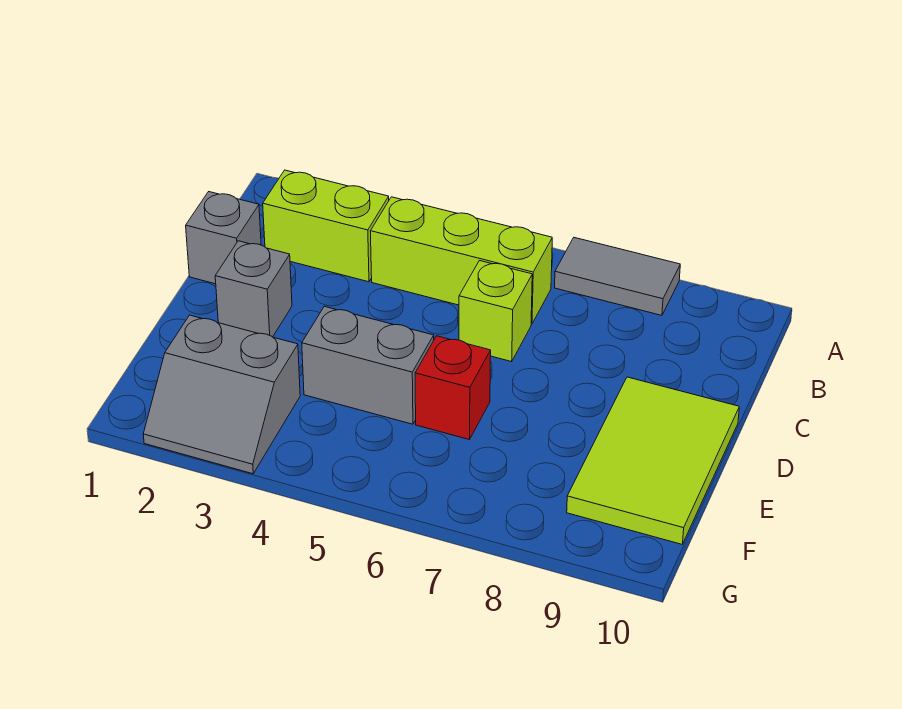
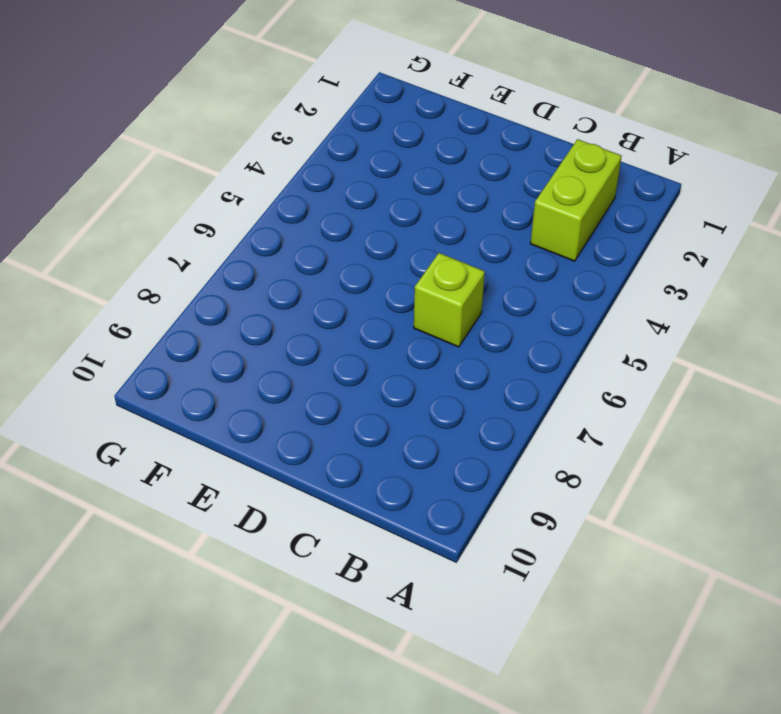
none -> grey tile A7:A8 level 1
none -> lime brick B4:B6 level 1

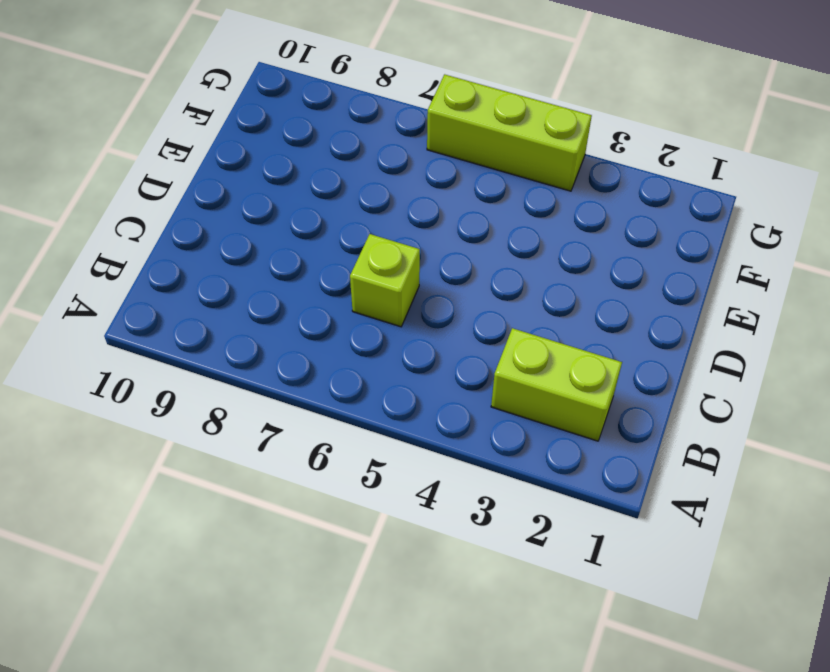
lime brick G4:G6 level 1 -> lime brick B4:B6 level 1
none -> grey tile A7:A8 level 1
none -> grey brick C1 level 1

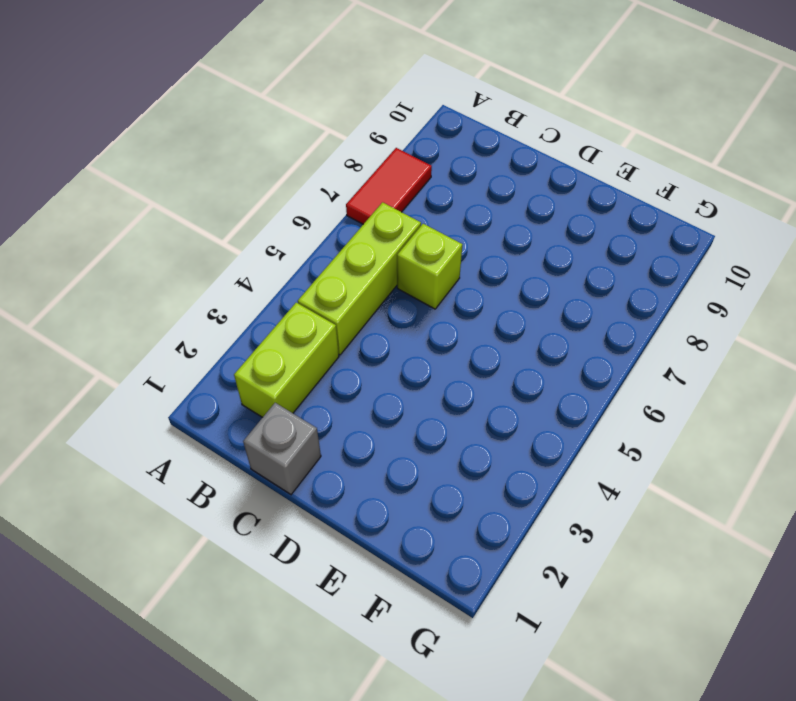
red tile A7:A8 level 1 -> grey tile A7:A8 level 1
none -> grey brick D2 level 1
none -> lime tile D9:F10 level 1

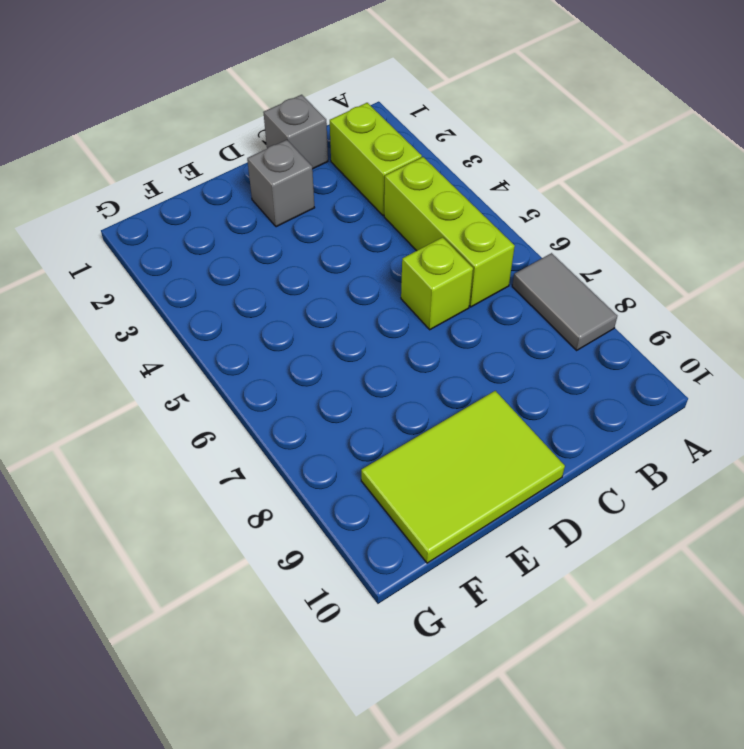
none -> grey brick E4:E5 level 1
none -> red brick E6 level 1

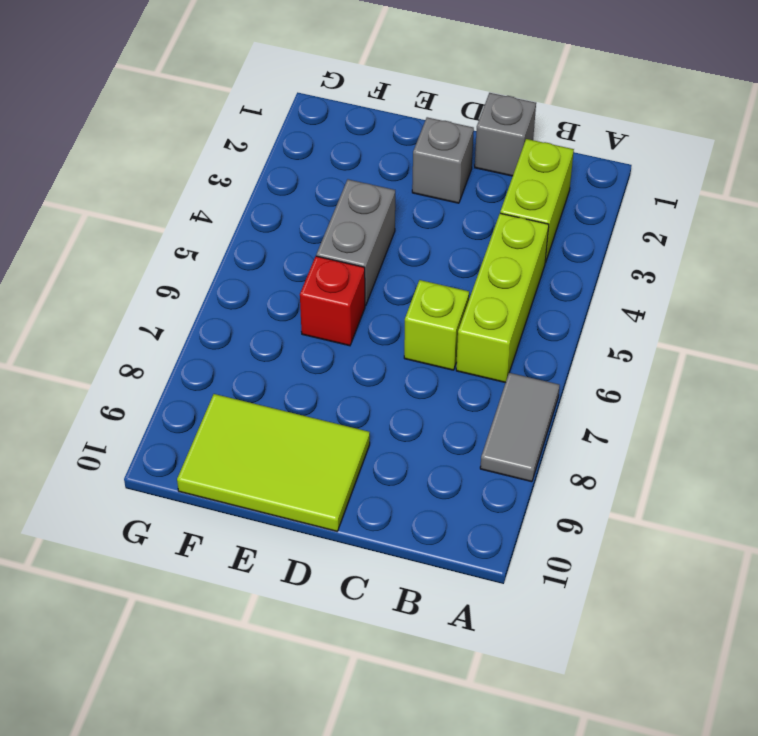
none -> grey slope F2:G3 level 1 top F

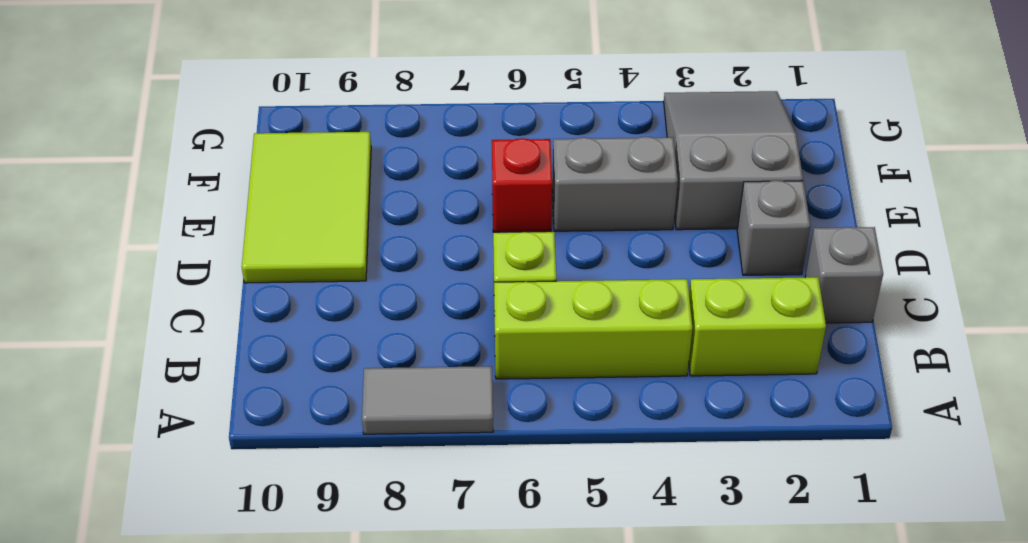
grey slope E2:G3 level 1 top E -> grey slope F2:G3 level 1 top F

